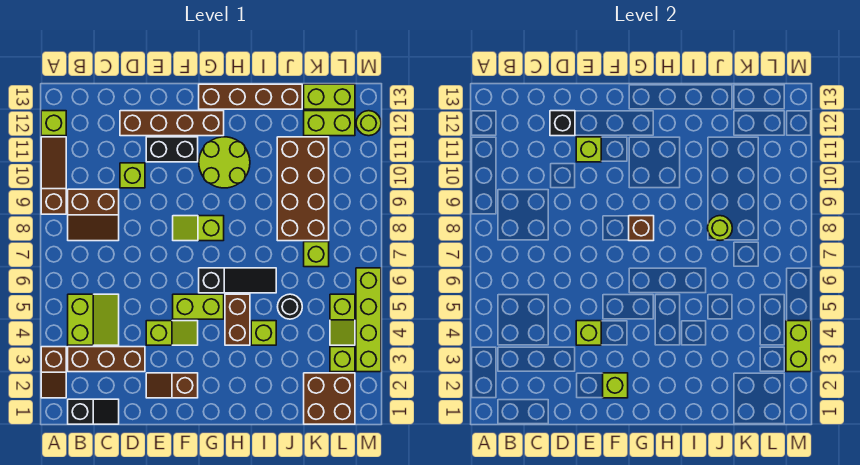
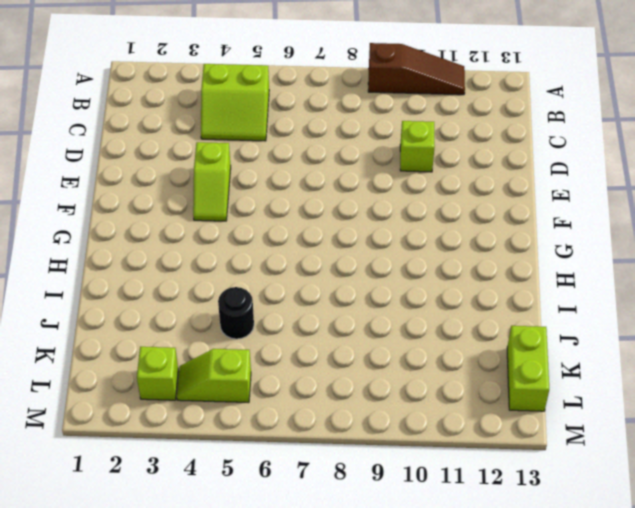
none -> brown slope A2:A3 level 1 top 3
none -> lime brick A12 level 1
none -> black slope B1:C1 level 1 top B
none -> brown brick B3:D3 level 1

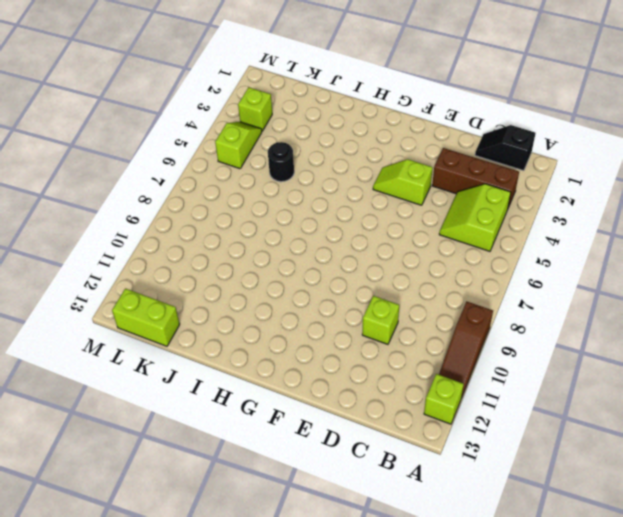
none -> brown slope A2:A3 level 1 top 3
none -> brown slope B8:C9 level 1 top 9
none -> brown brick D12:G12 level 1
none -> brown slope E2:F2 level 1 top F

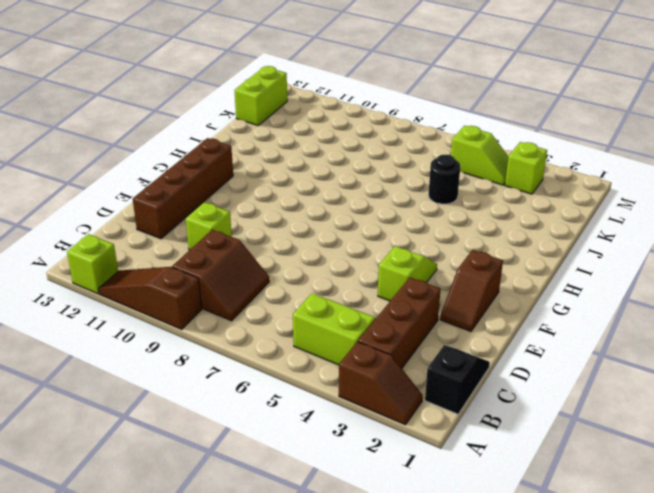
none -> black brick E11:F11 level 1
none -> lime brick F5:G5 level 1
none -> lime slope F8:G8 level 1 top G
none -> black slope G6:I6 level 1 top G

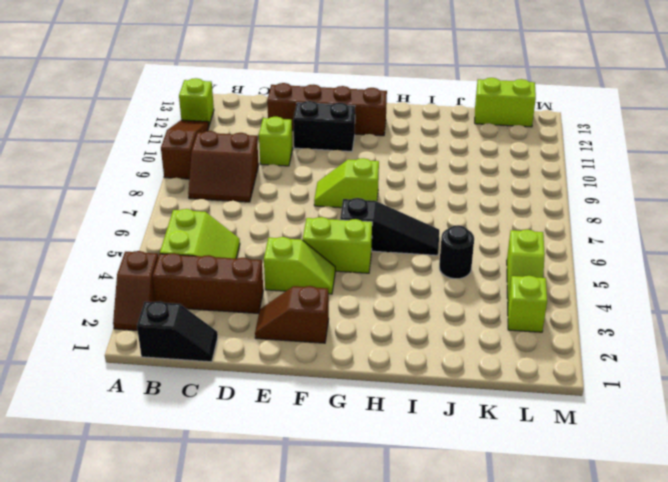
none -> lime round brick G10:H11 level 1
none -> brown brick G13:J13 level 1
none -> brown brick H4:H5 level 1
none -> lime brick I4 level 1

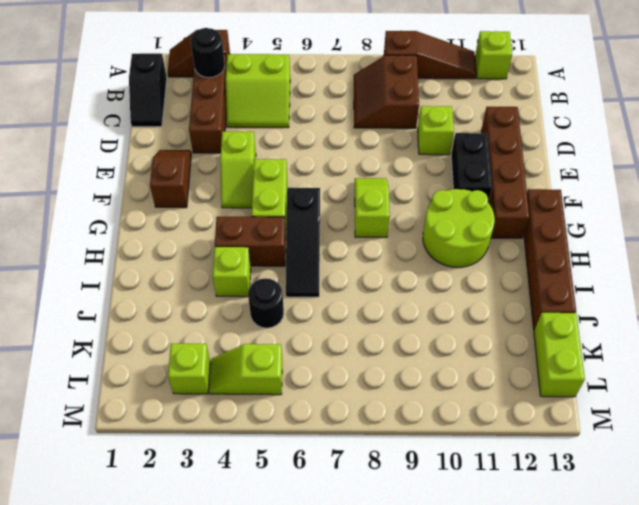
black round brick B3 level 2 -> none
none -> brown brick J8:K11 level 1
none -> brown brick K1:L2 level 1
none -> lime brick K7 level 1
none -> lime brick K12:L12 level 1

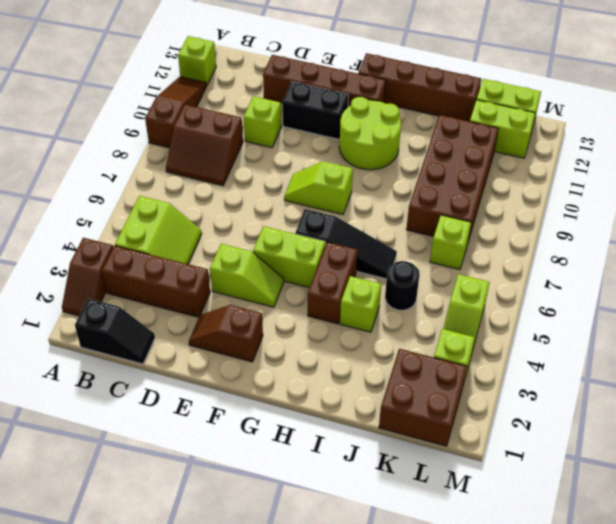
none -> lime brick M3:M6 level 1
none -> lime round brick M12 level 1
none -> black brick D12 level 2
none -> lime brick E4 level 2

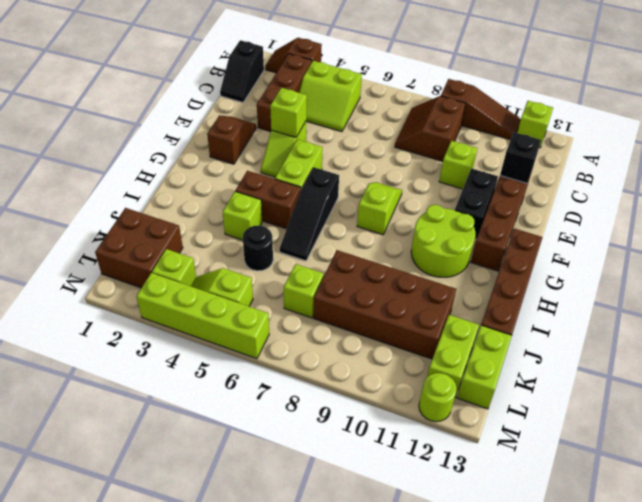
none -> lime brick E11 level 2
none -> lime brick F2 level 2
none -> brown brick G8 level 2
none -> lime round brick J8 level 2

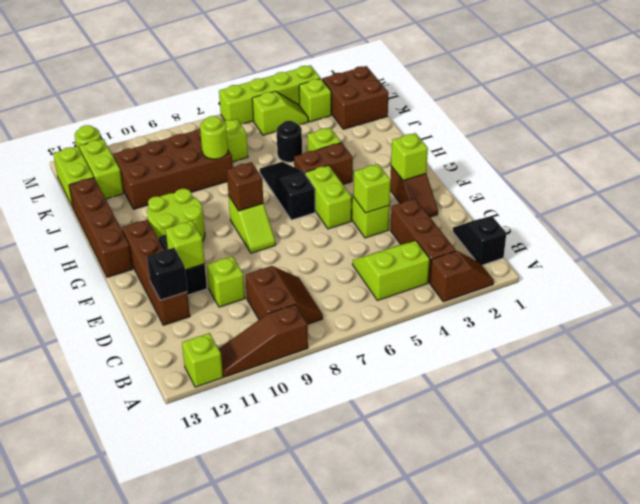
none -> lime brick M3:M4 level 2

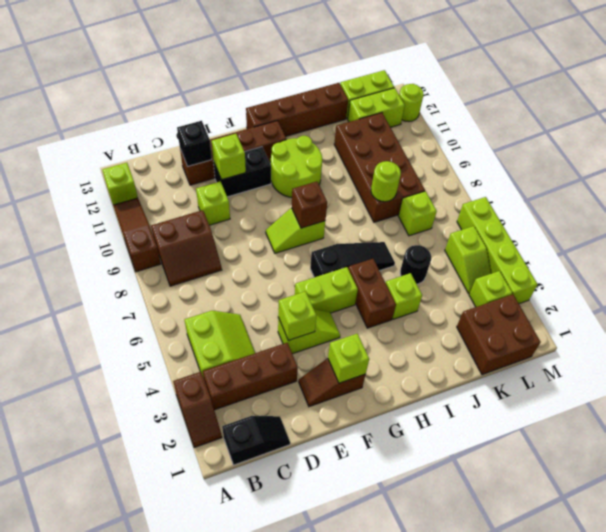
none -> lime brick M3:M4 level 2

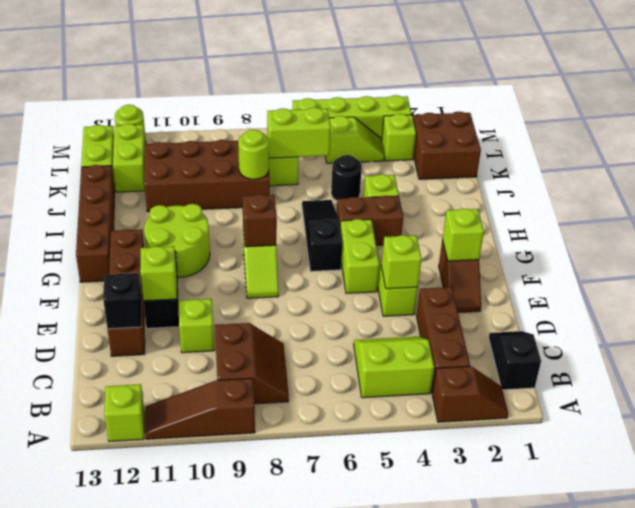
lime brick K6:K7 level 2 -> lime brick M3:M4 level 2

